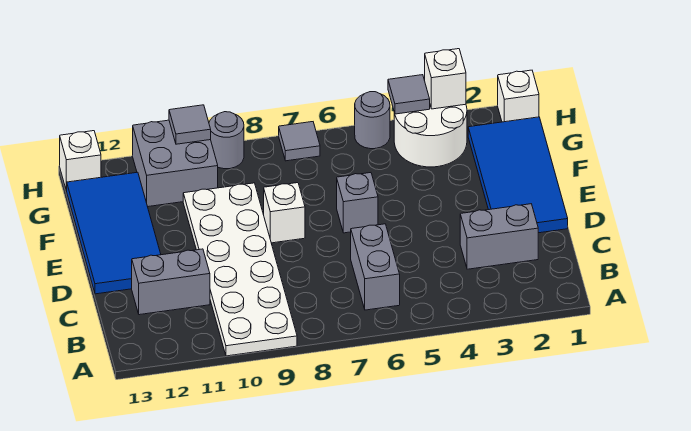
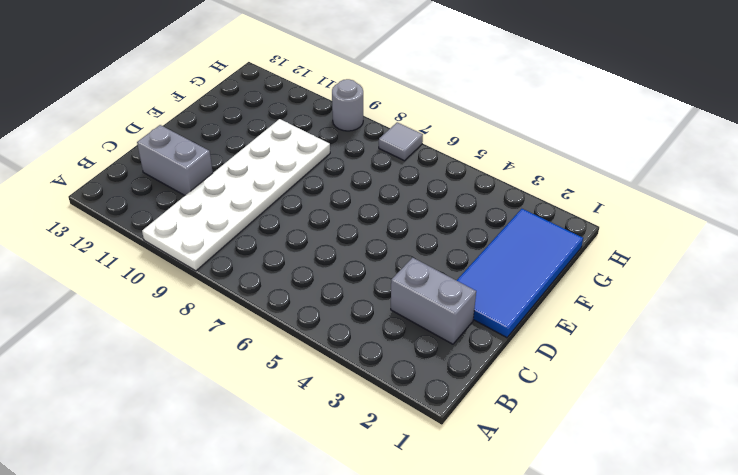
none -> grey brick B6:C6 level 1
none -> blue tile D12:G13 level 1
none -> grey brick E6 level 1

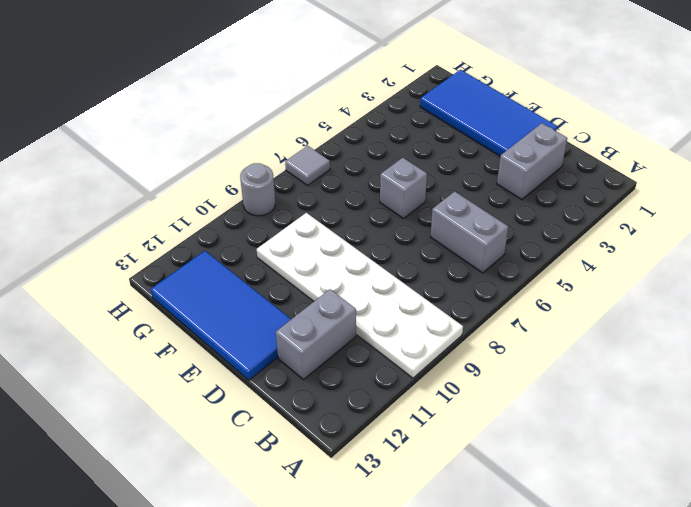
none -> white brick E8 level 1
none -> white round brick G3:H4 level 1
none -> grey brick G10:H11 level 1

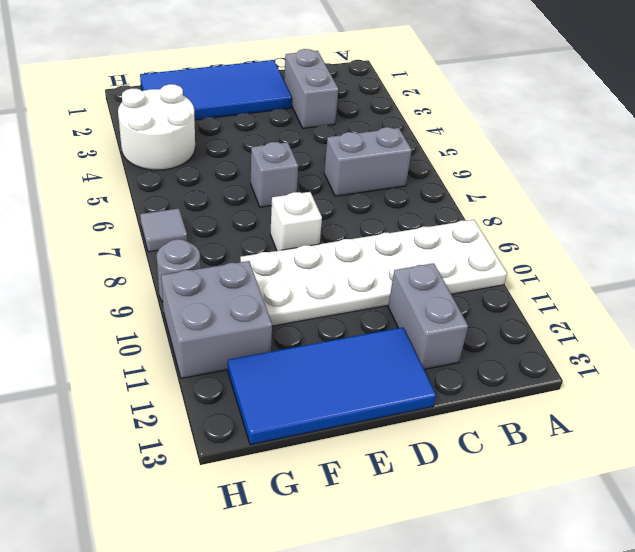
none -> white brick H1 level 1
none -> grey round brick H5 level 1
none -> white brick H13 level 1

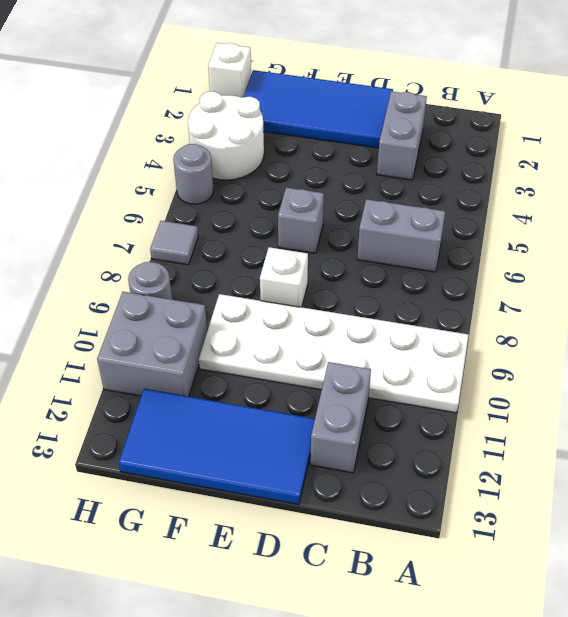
none -> white brick H13 level 1
none -> white brick H3 level 2
none -> grey tile H4 level 2

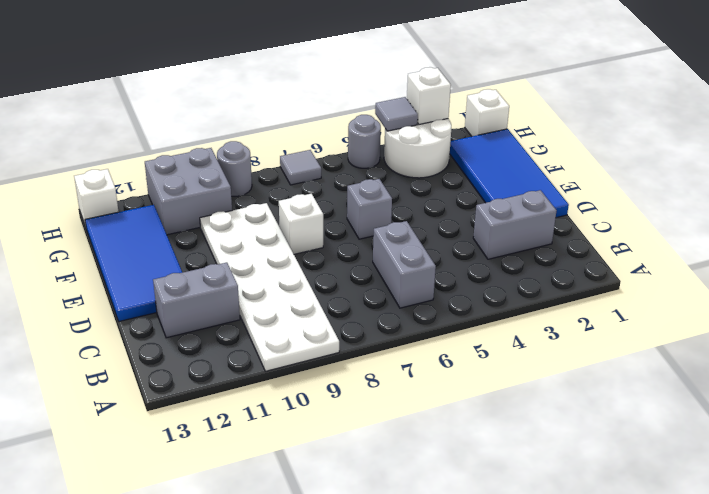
none -> grey tile H10 level 2

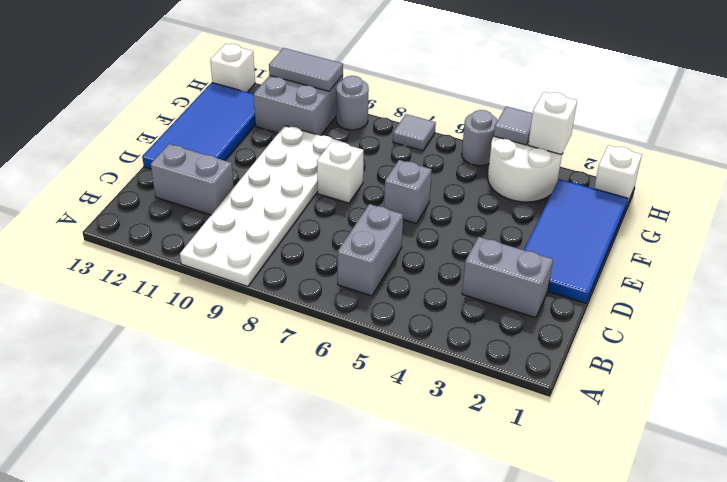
grey tile H10:H11 level 2 -> grey tile H10 level 2

